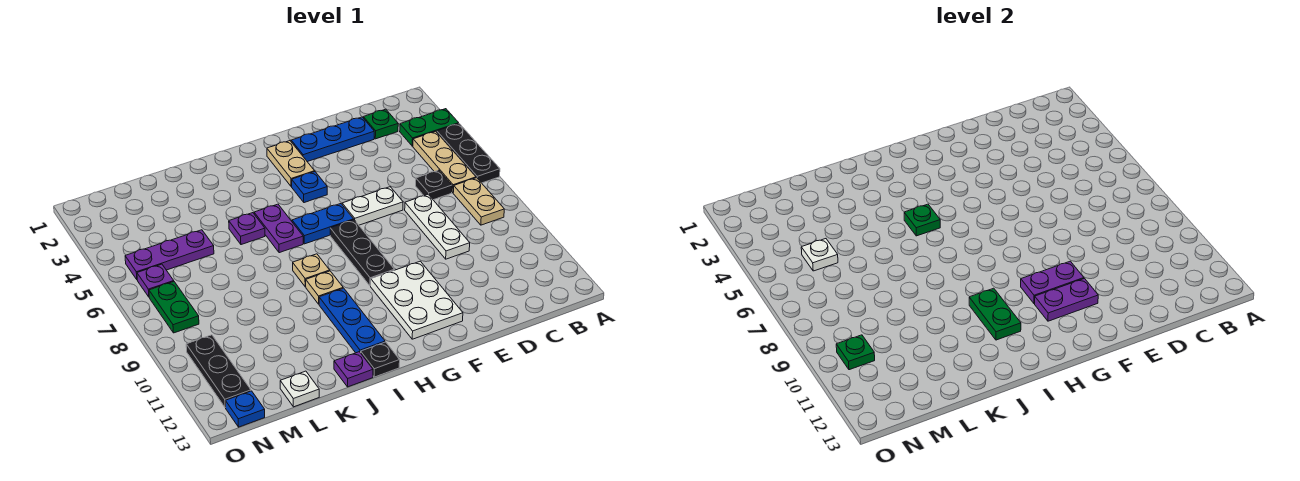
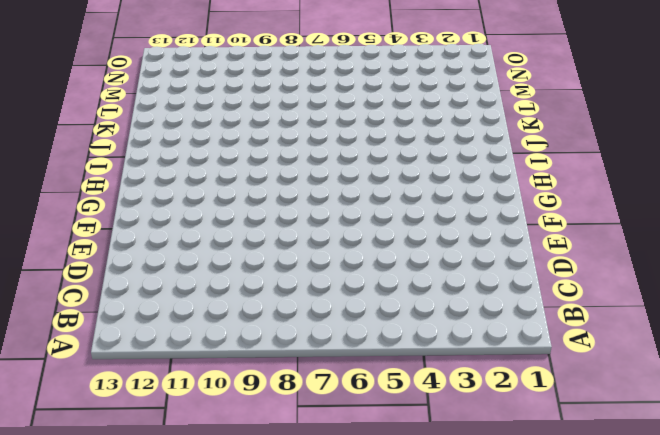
none -> green plate A3:B3 level 1
none -> black plate A4:A6 level 1
none -> tan plate B4:B6 level 1
none -> tan plate B7:B8 level 1

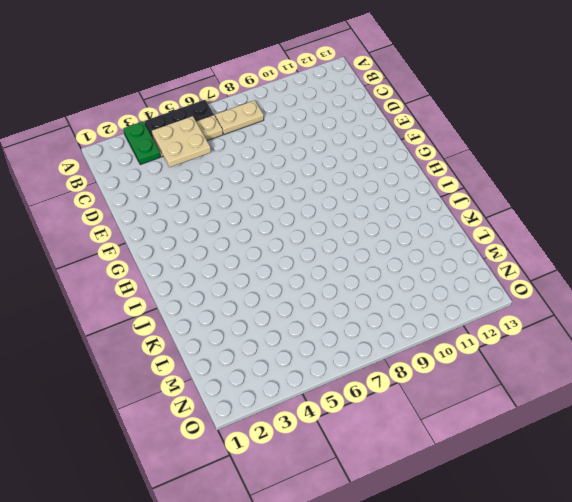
tan plate B4:C5 level 2 -> none
none -> green plate C2 level 1
none -> black plate C6 level 1
none -> blue plate D2:F2 level 1
none -> white plate D7:D9 level 1

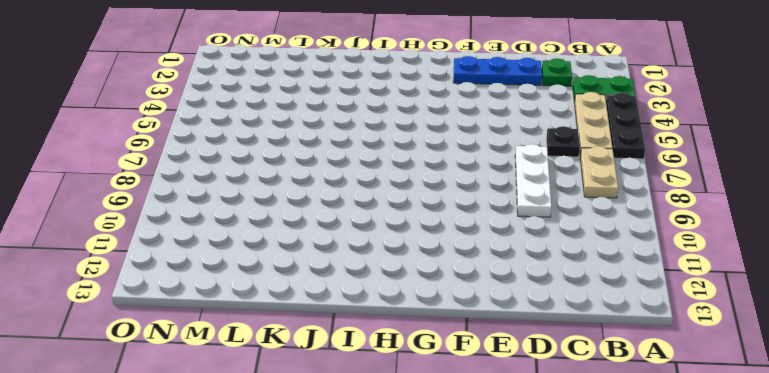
none -> white plate E6:F6 level 1
none -> white plate F10:G12 level 1
none -> tan plate G2:G3 level 1
none -> blue plate G4 level 1

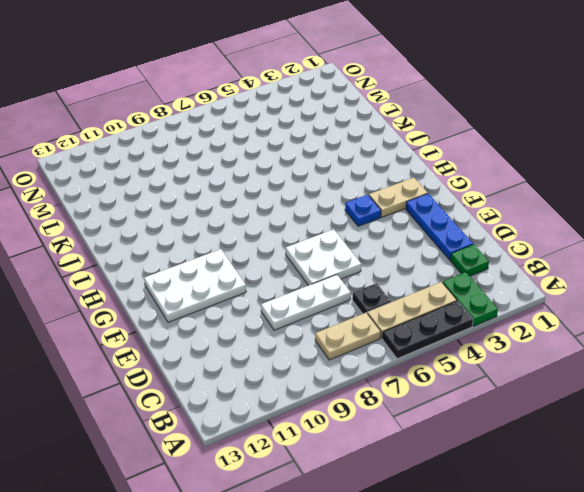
white plate E6:F7 level 1 -> white plate E6:F6 level 1
none -> blue plate G6:H6 level 1
none -> black plate G7:G9 level 1
none -> purple plate I5:I6 level 1
none -> tan plate I8 level 1

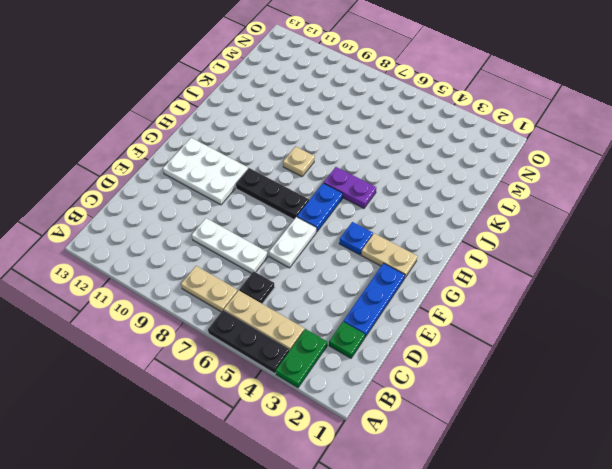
none -> tan plate I9 level 1
none -> blue plate I10:I12 level 1
none -> black plate I13 level 1
none -> purple plate J5 level 1

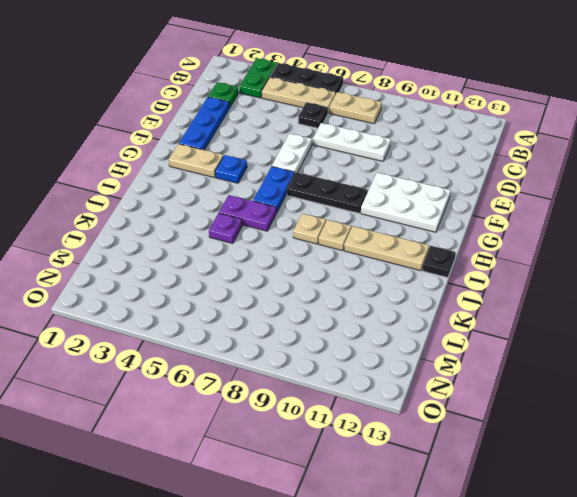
tan plate I10:I12 level 1 -> blue plate I10:I12 level 1
none -> purple plate J13 level 1
none -> purple plate L5:N5 level 1
none -> white plate L13 level 1
none -> purple plate N6 level 1

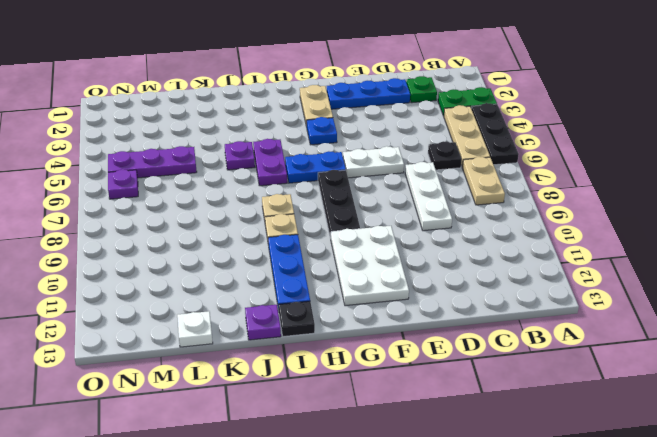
none -> green plate N7:N8 level 1
none -> black plate N10:N12 level 1
none -> blue plate N13 level 1
none -> purple plate F10:G10 level 2

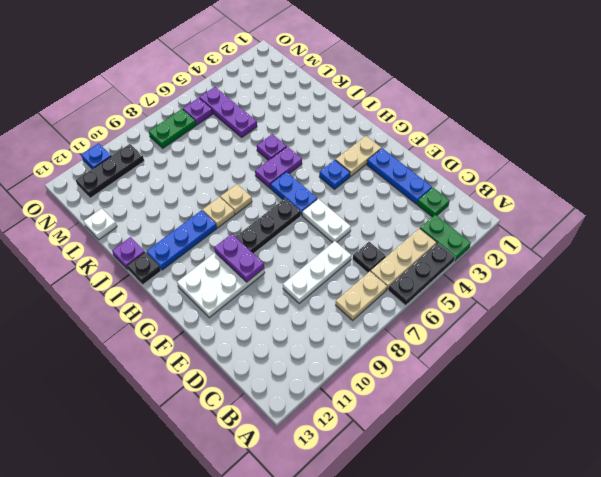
blue plate O11 level 1 -> blue plate N13 level 1
none -> purple plate F11:G11 level 2
none -> green plate I5 level 2
none -> green plate I10:I11 level 2
none -> white plate M5 level 2

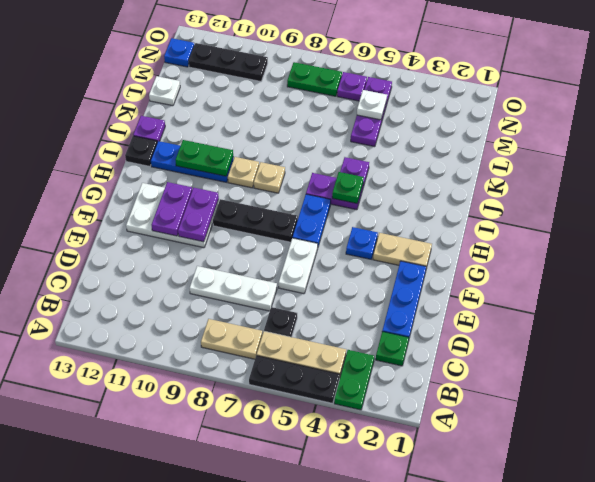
none -> green plate N10 level 2

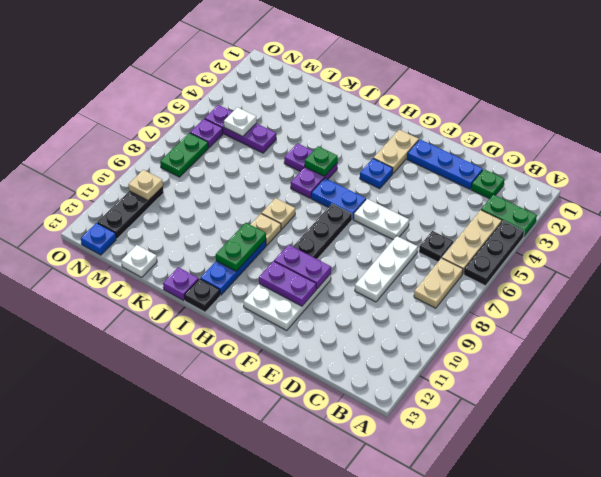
tan plate N10 level 2 -> green plate N10 level 2

